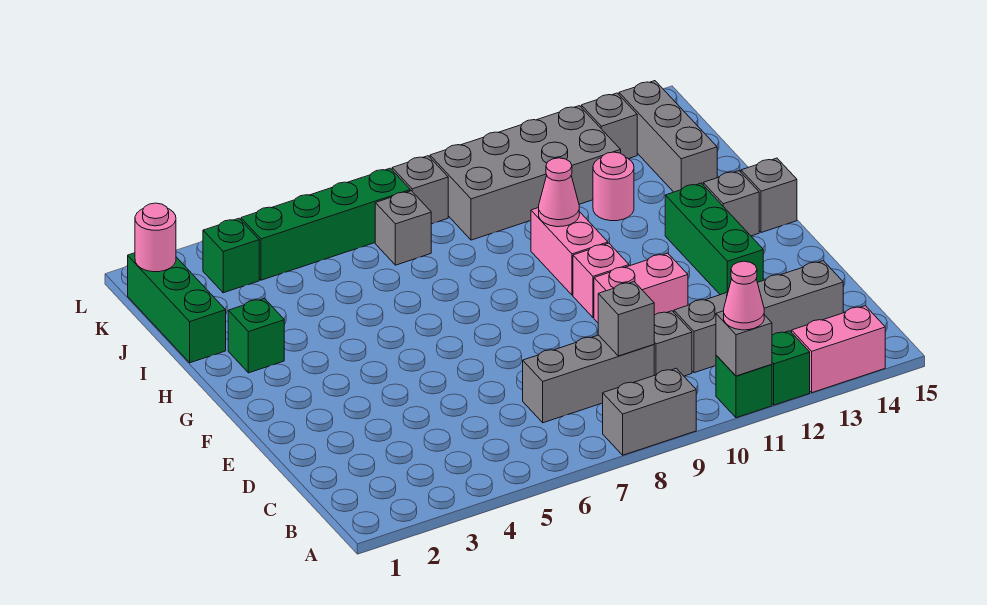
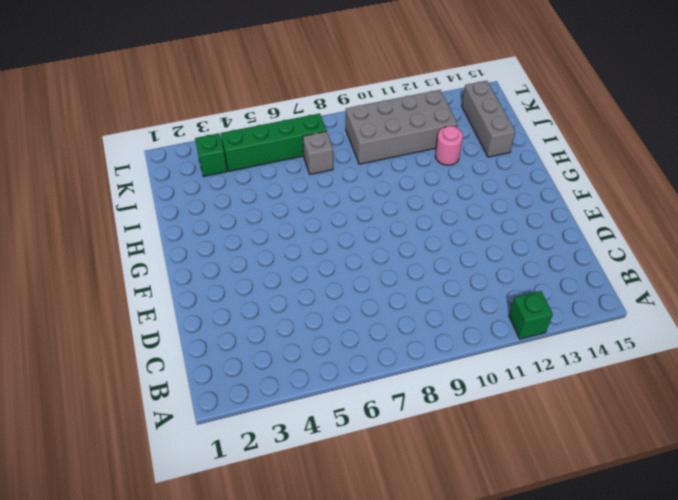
none -> grey brick A8:A9 level 1
none -> green brick A11 level 1
none -> pink brick A13:A14 level 1

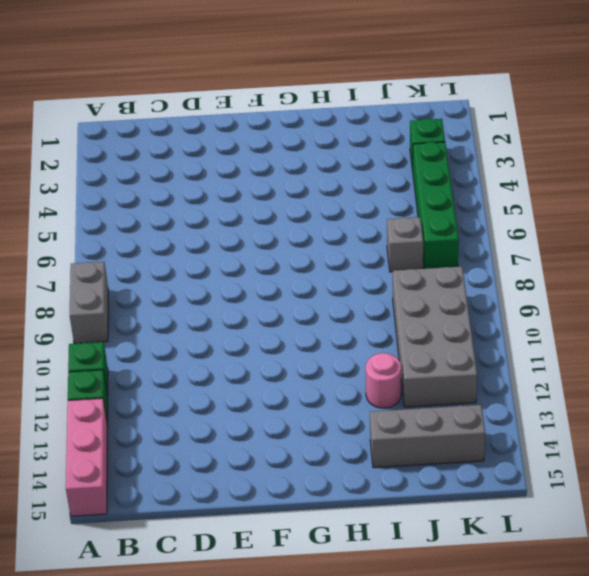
pink brick A13:A15 level 1 -> pink brick A13:A14 level 1
none -> grey brick C7:C9 level 1
none -> grey brick C10 level 1
none -> grey brick C11:C14 level 1

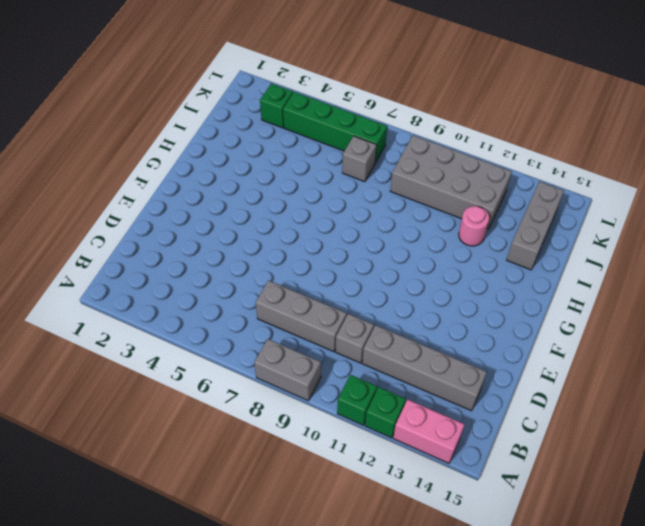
none -> pink brick E10:E11 level 1
none -> green brick E13:G13 level 1
none -> pink brick F10 level 1

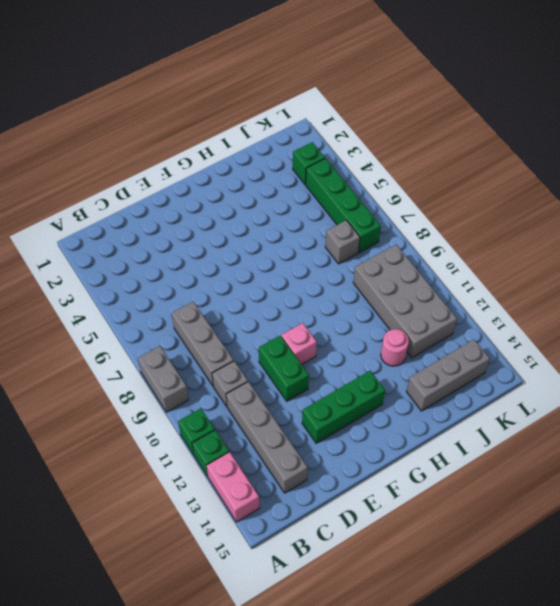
green brick E10:E11 level 1 -> pink brick E10:E11 level 1
none -> pink brick G10:H10 level 1
none -> grey brick G14 level 1
none -> grey brick G15 level 1

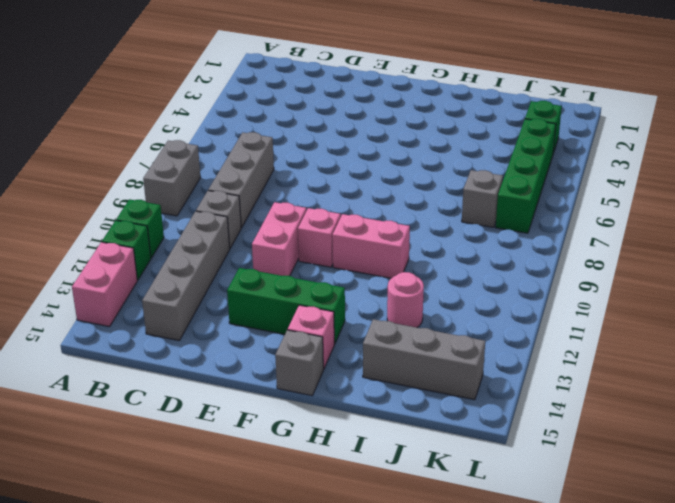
pink brick G14 level 1 -> grey brick G14 level 1
none -> green brick H2 level 1
none -> green brick I1:K1 level 1
none -> grey brick J9:K12 level 1

